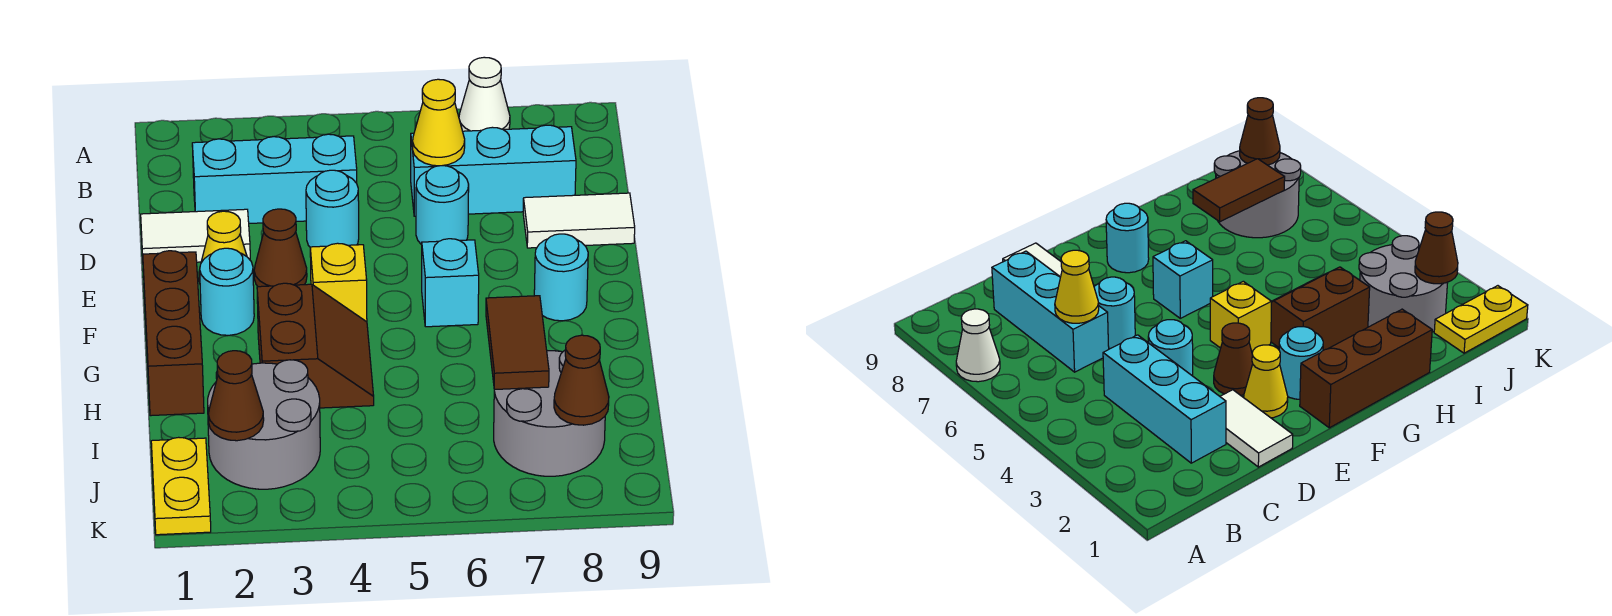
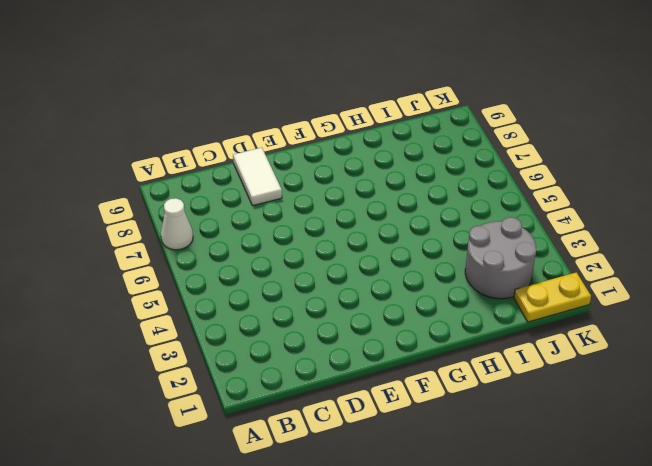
none -> cyan brick C2:C4 level 1
none -> cyan brick C6:C8 level 1
none -> white tile D1:D2 level 1

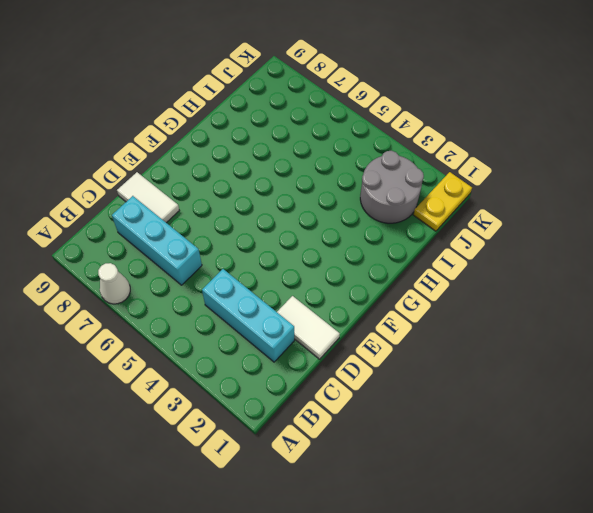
none -> cyan round brick D4 level 1
none -> cyan round brick D6 level 1
none -> yellow cone E2 level 1

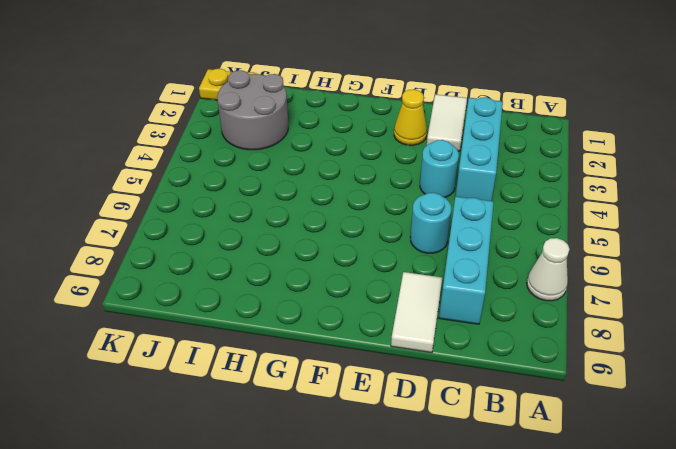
none -> brown cone E3 level 1
none -> brown brick F1:H1 level 1
none -> cyan round brick F2 level 1

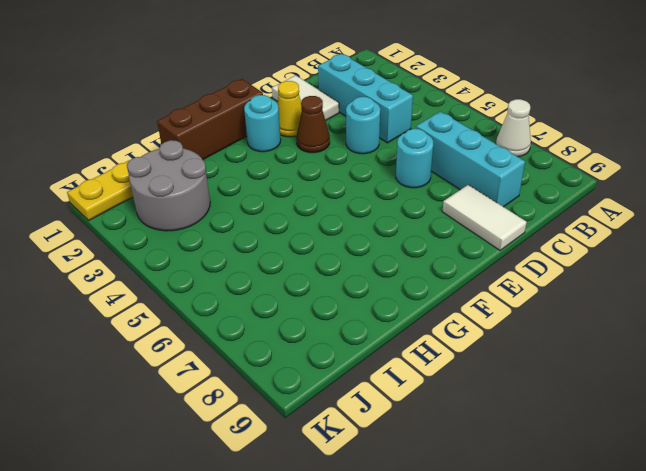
none -> yellow brick F4 level 1
none -> cyan brick F6 level 1
none -> cyan round brick F8 level 1

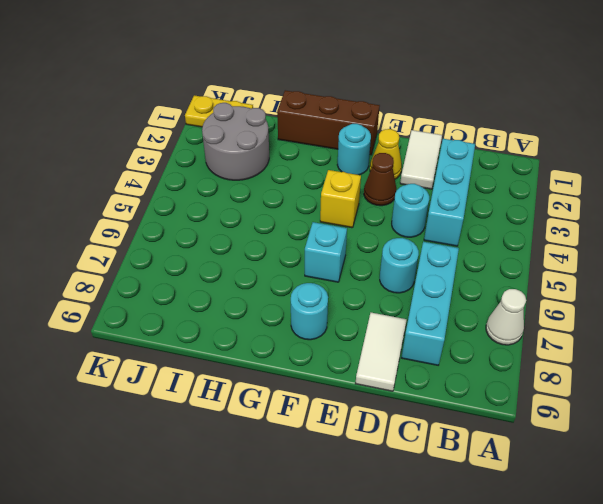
none -> brown slope G3:H4 level 1 top 3
none -> grey round brick I7:J8 level 1
none -> yellow cone C6 level 2

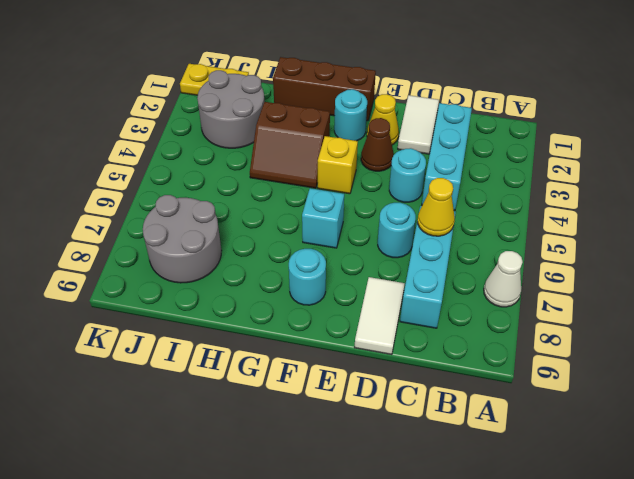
none -> brown tile H7:I7 level 2
none -> brown cone J2 level 2
none -> brown cone J8 level 2

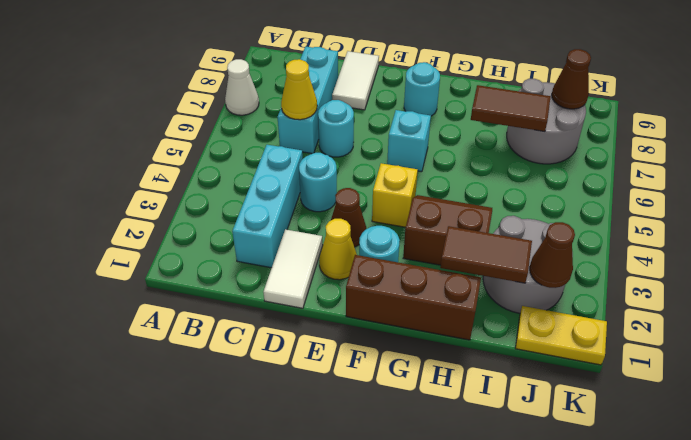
brown tile H2:I2 level 2 -> none

